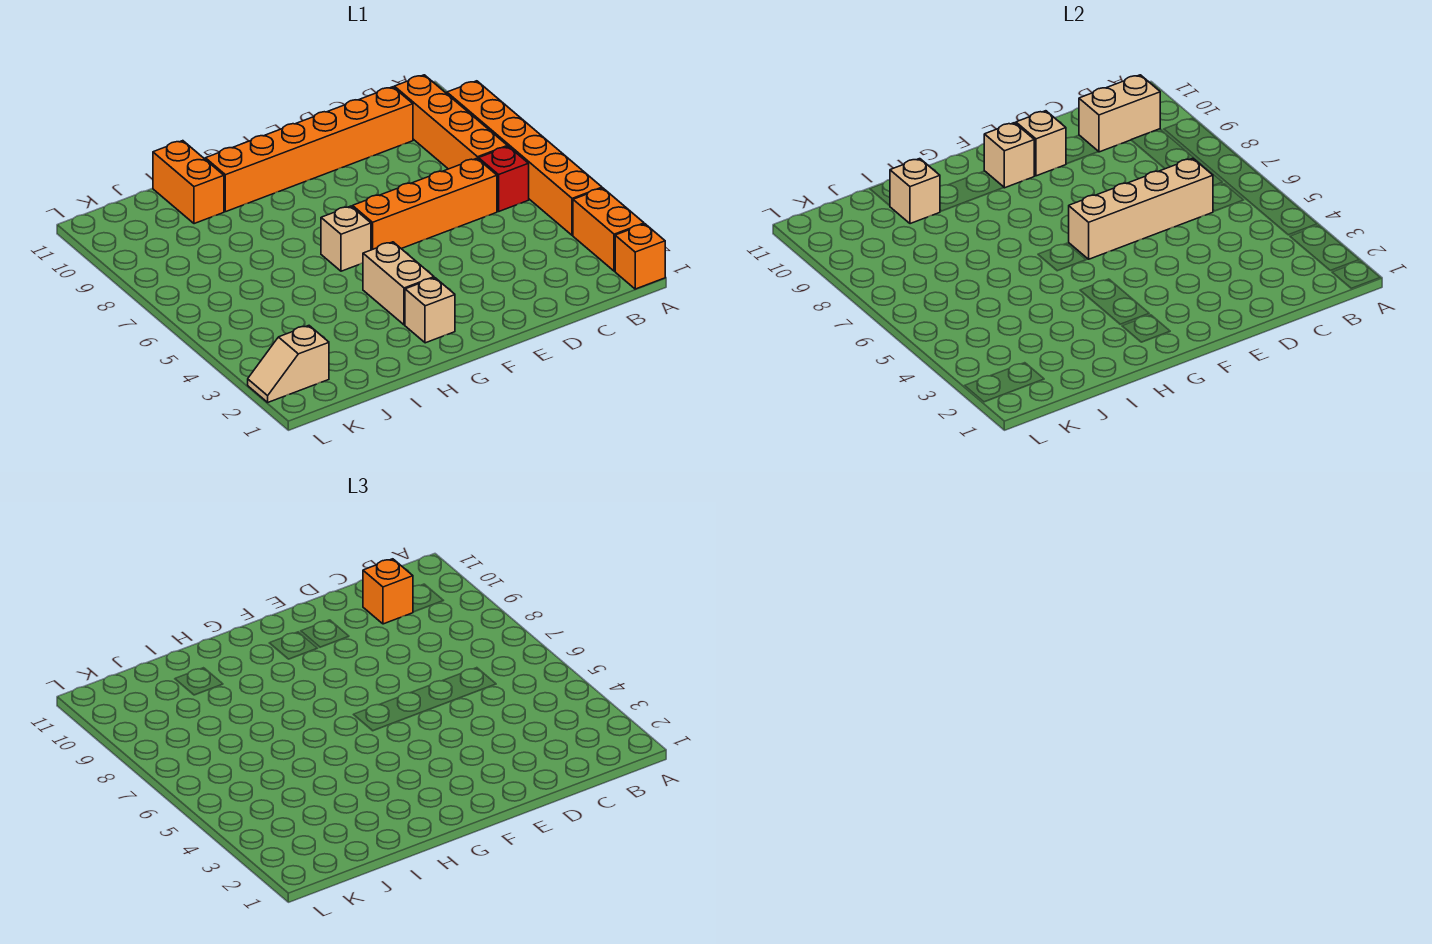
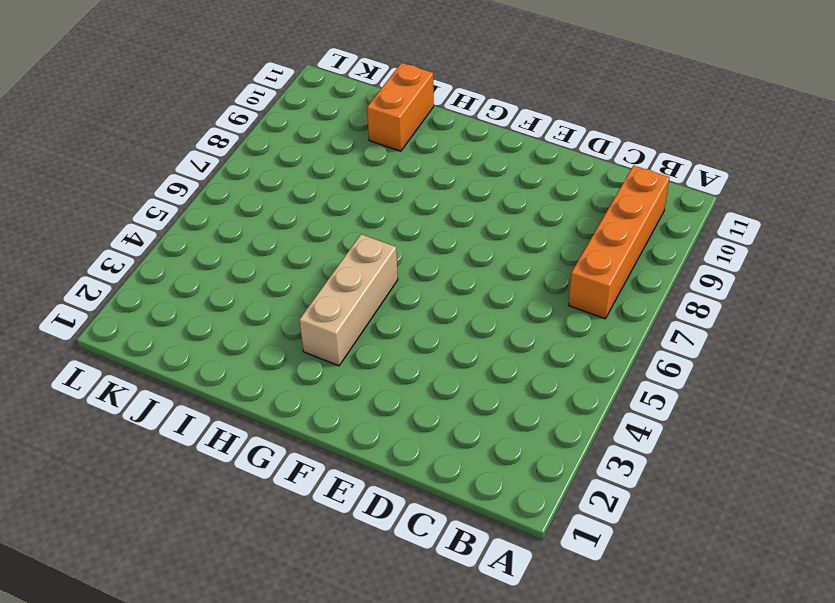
tan brick G3:G5 level 1 -> tan brick G3:G4 level 1
none -> orange brick A1 level 1
none -> orange brick A2:A3 level 1
none -> orange brick A4:A9 level 1

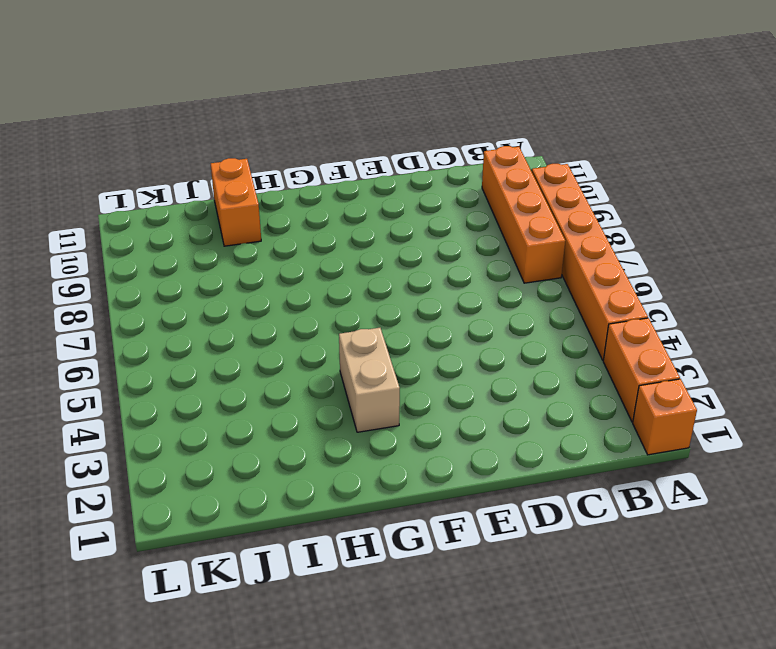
none -> red brick B6 level 1
none -> orange brick C6:F6 level 1
none -> orange brick C10:H10 level 1

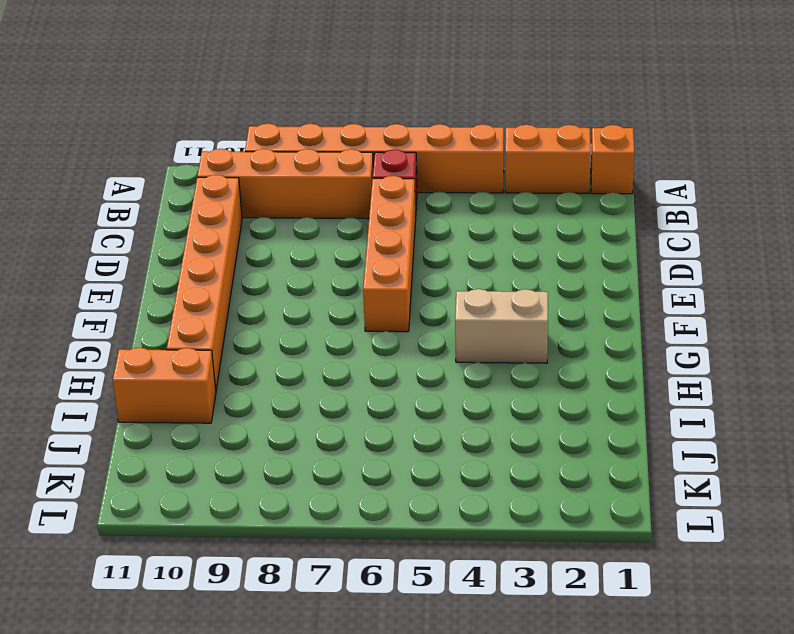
none -> tan brick G2 level 1
none -> tan brick G6 level 1
none -> tan slope K2:L2 level 1 top K

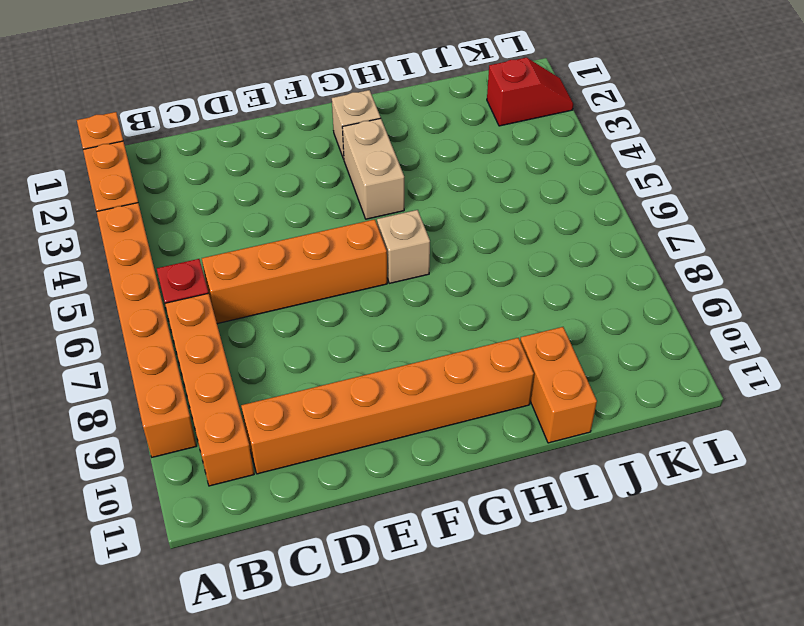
red slope K2:L2 level 1 top K -> tan slope K2:L2 level 1 top K
none -> tan brick B10:C10 level 2
none -> tan brick C6:F6 level 2
none -> tan brick E10 level 2

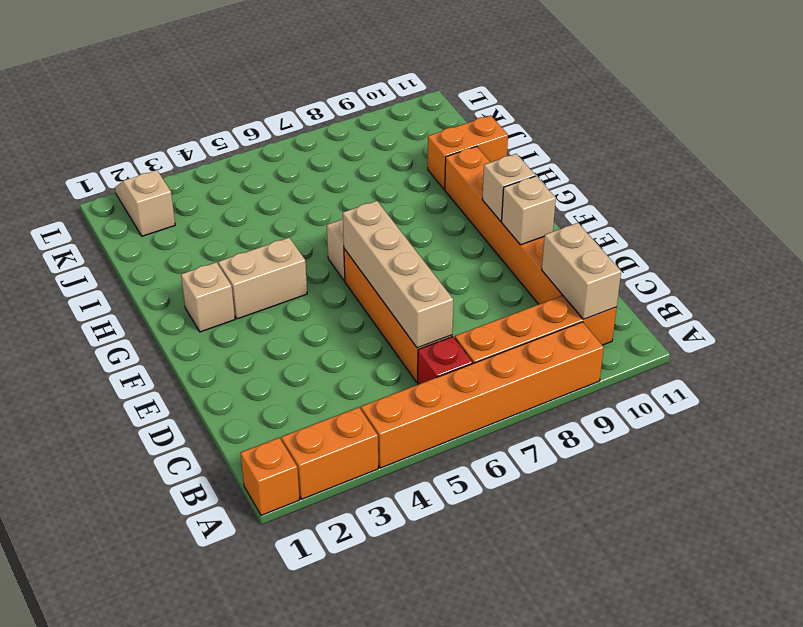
none -> tan brick I10 level 2
none -> orange brick C10 level 3

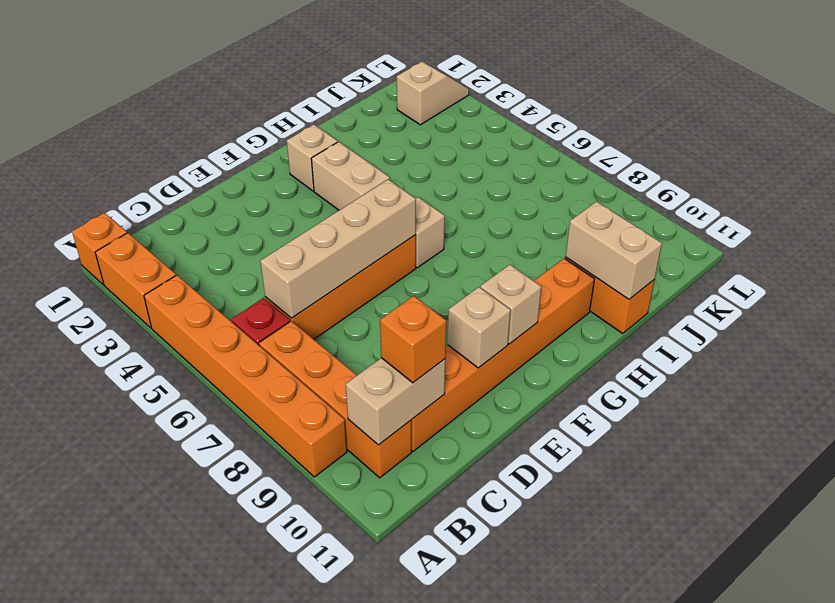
tan brick I10:I11 level 2 -> tan brick I10 level 2

